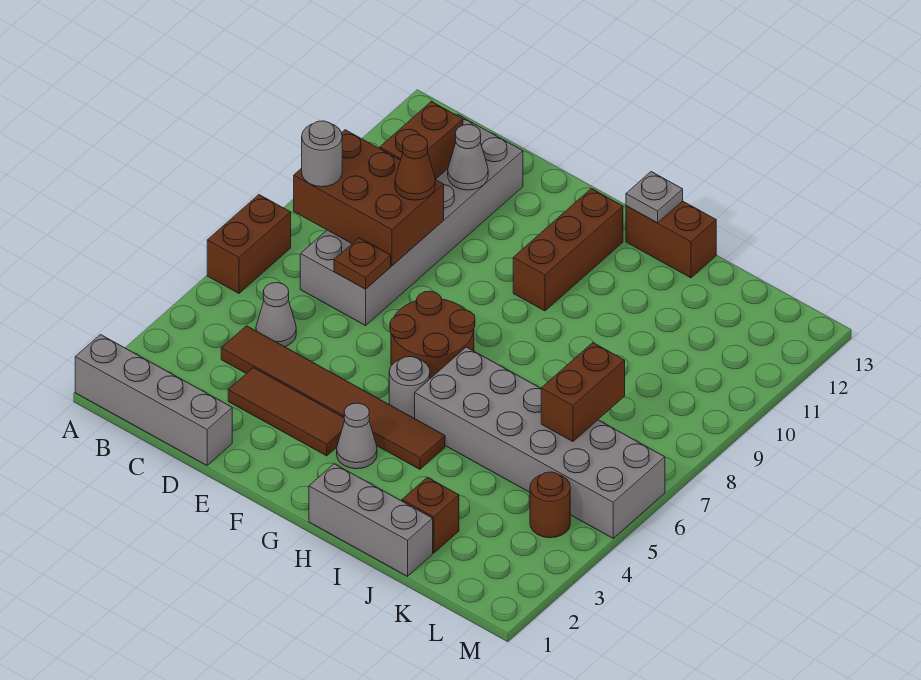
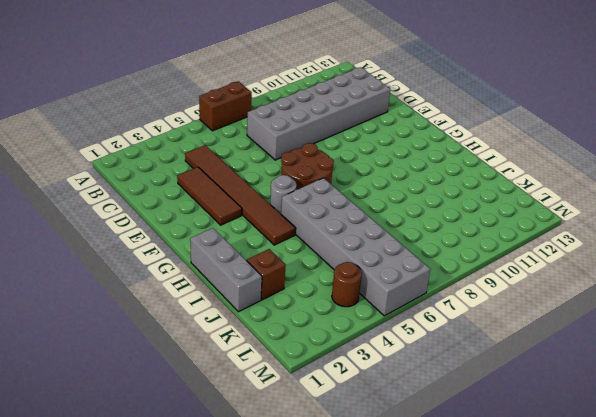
none -> grey brick A1:D1 level 1
none -> grey cone C5 level 1
none -> grey cone G3 level 1

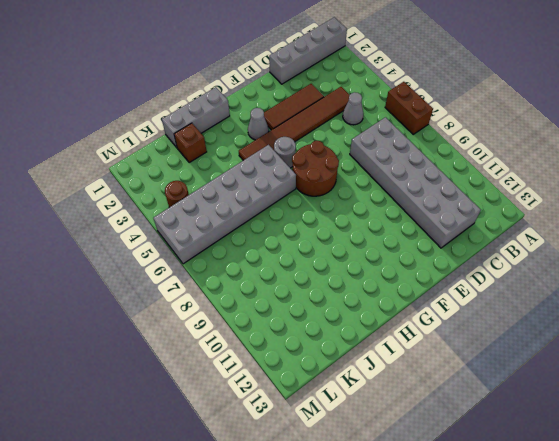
none -> brown brick G10:G12 level 1
none -> brown brick H13:I13 level 1
none -> brown brick B8:D9 level 2

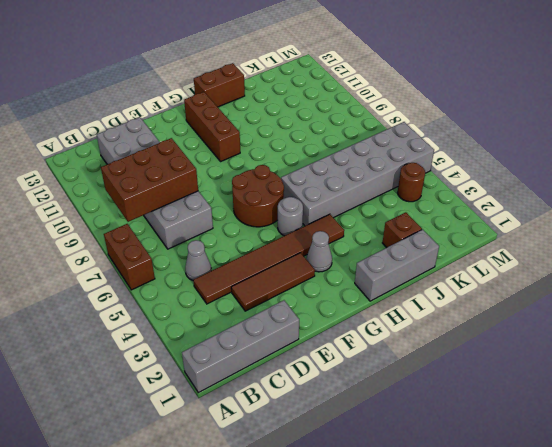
none -> brown brick C10:C11 level 2
none -> brown plate D7 level 2
none -> grey cone D11 level 2

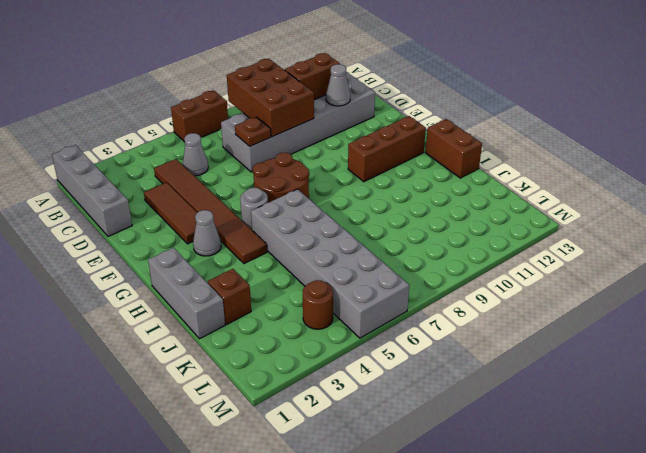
none -> grey plate H13 level 2
none -> brown brick K6:K7 level 2
none -> grey round brick B8 level 3

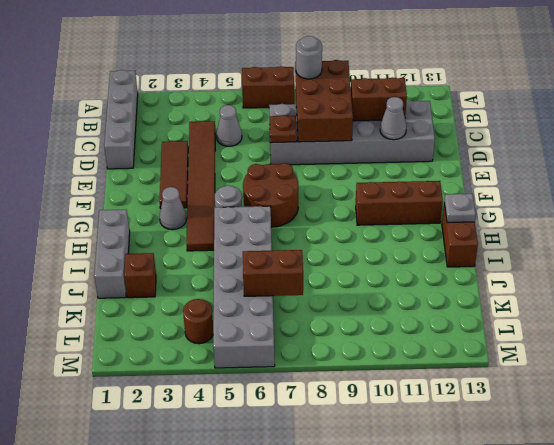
none -> brown cone D9 level 3

